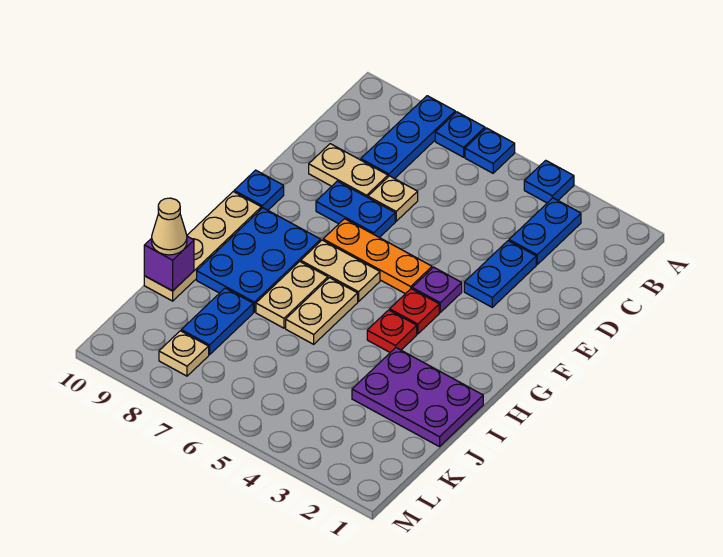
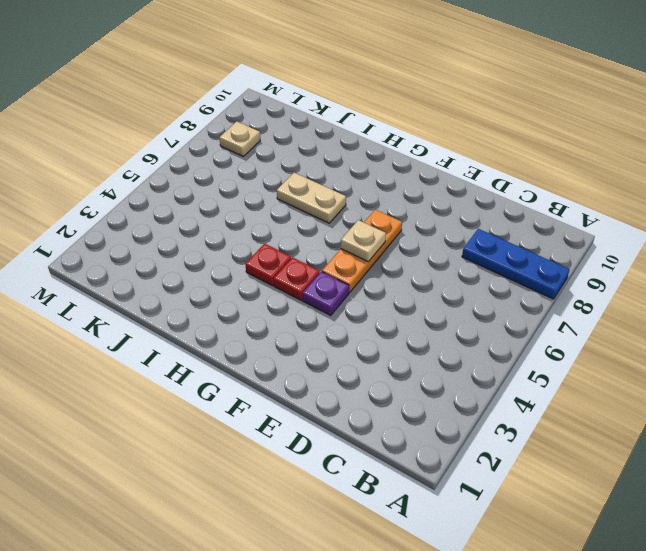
tan plate F6 level 2 -> tan plate D7 level 1
none -> blue plate A4 level 1
none -> blue plate A6 level 1
none -> blue plate A7 level 1

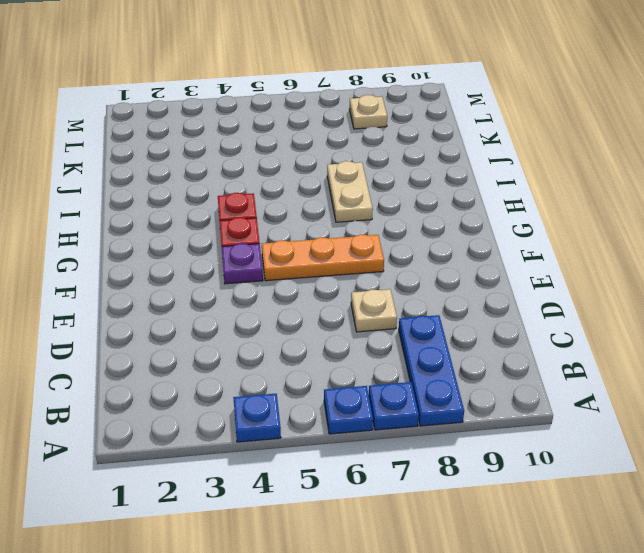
none -> blue plate B3:C3 level 1
none -> blue plate D3:E3 level 1
none -> tan plate D8:D9 level 1

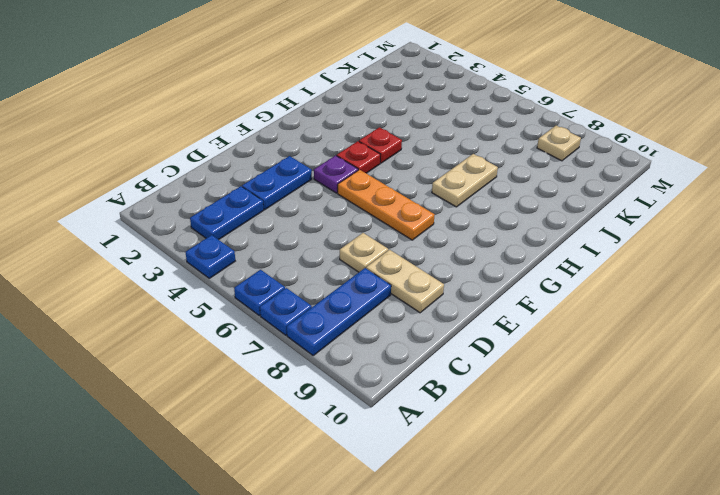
none -> blue plate E7:E8 level 1
none -> blue plate F10 level 1
none -> tan plate G6:G7 level 1

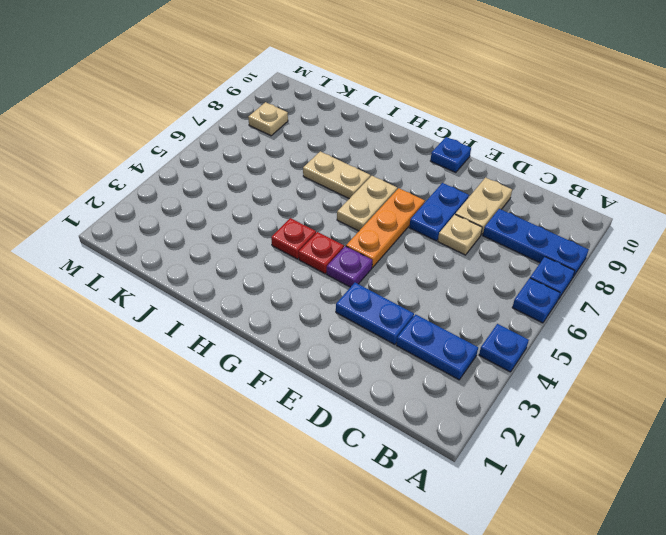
none -> blue plate G8:I9 level 1
none -> tan plate G10:J10 level 1
none -> tan plate H6:I6 level 1

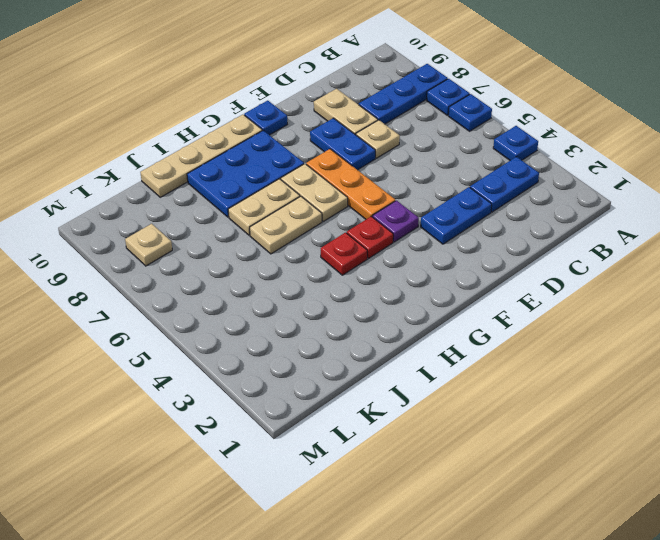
none -> purple plate I1:J3 level 1
none -> blue plate J8:K8 level 1
none -> purple brick J10 level 2

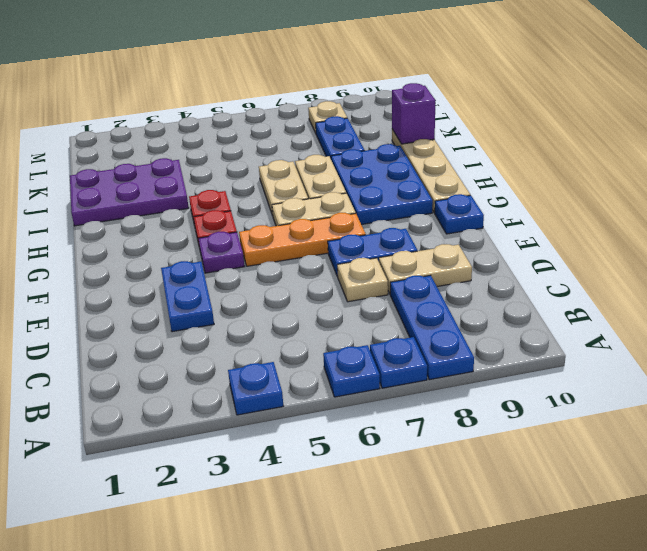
none -> blue plate B3:C3 level 1
none -> tan cone J10 level 3

